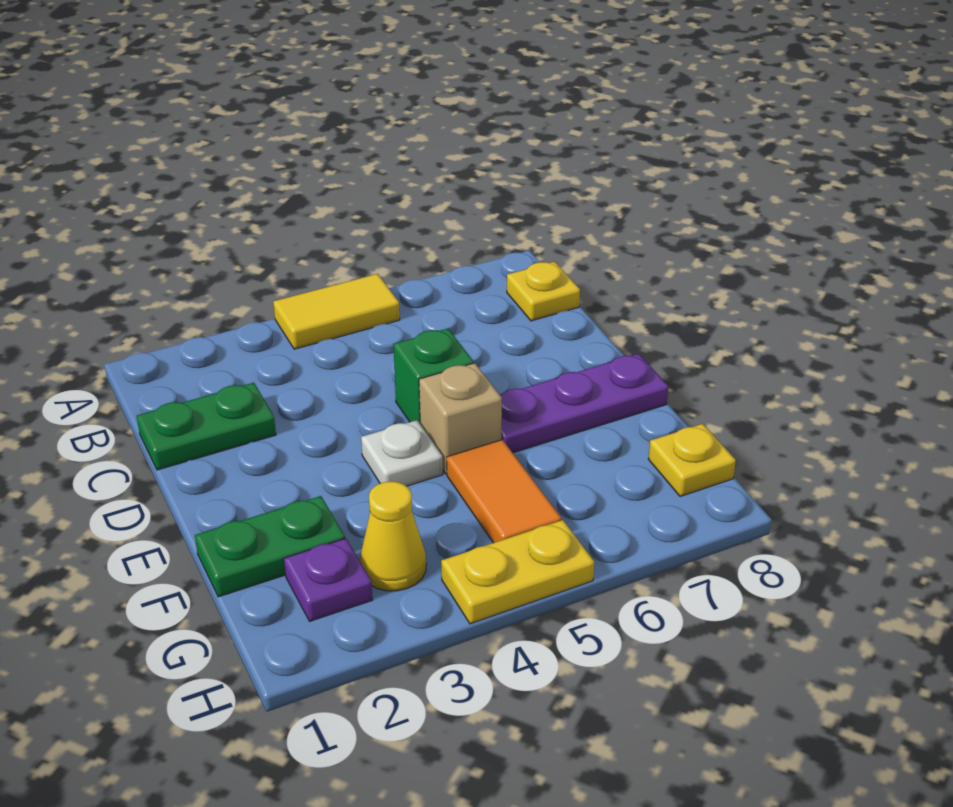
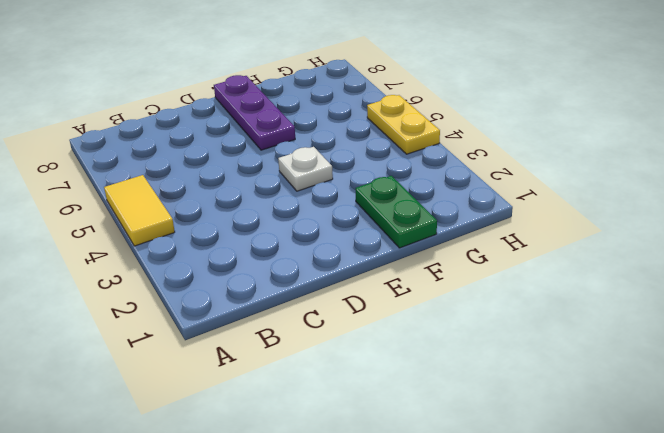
none -> yellow plate B8 level 1
none -> green plate C1:C2 level 1
none -> green brick D5 level 1

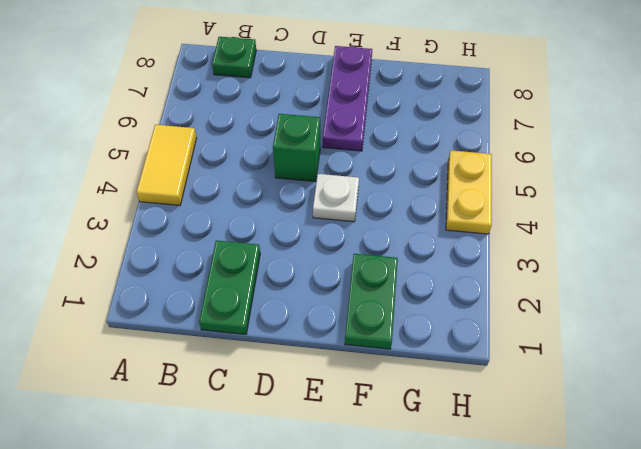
green plate B8 level 1 -> yellow plate B8 level 1
none -> tan brick E5 level 1
none -> orange tile F5:G5 level 1
none -> purple plate G2 level 1

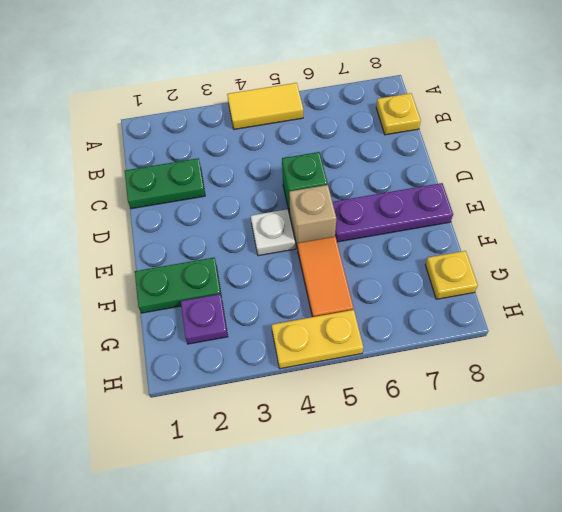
none -> yellow cone G3 level 1

